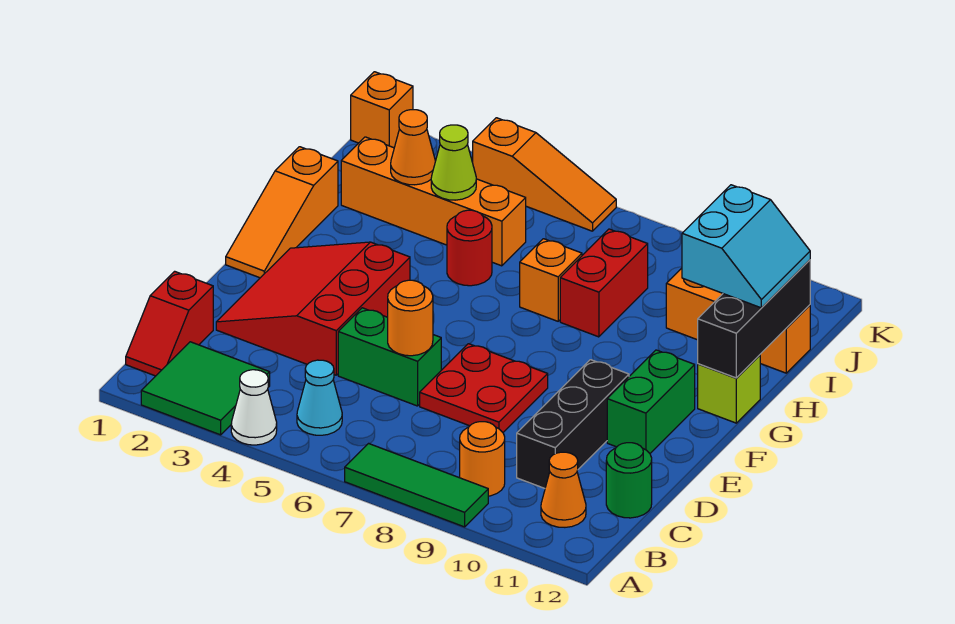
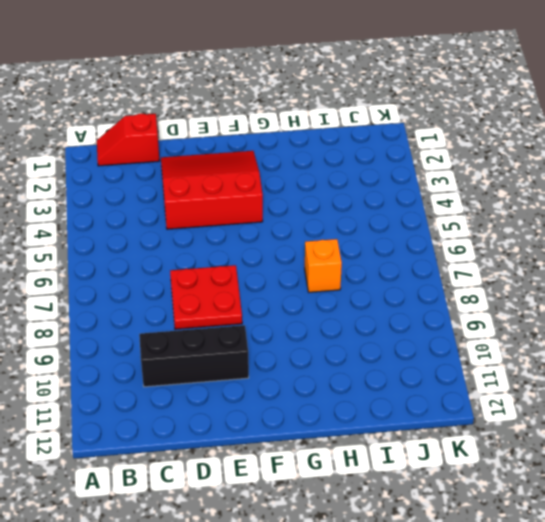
none -> green tile A2:B3 level 1
none -> white cone A4 level 1
none -> green tile A7:A9 level 1

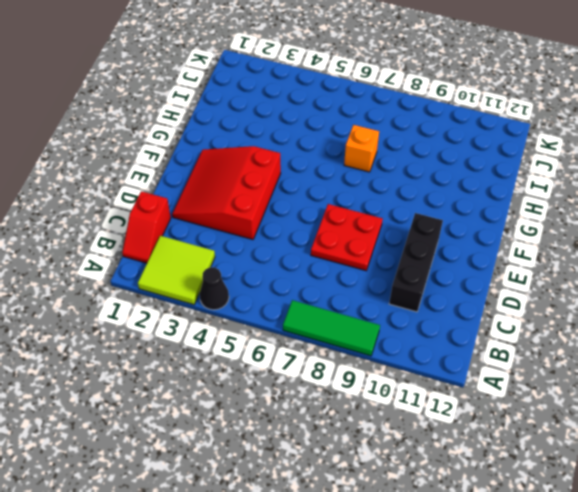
lime tile A2:B3 level 1 -> green tile A2:B3 level 1
black cone A4 level 1 -> white cone A4 level 1
none -> cyan cone B5 level 1
none -> orange round brick B9 level 1
none -> orange cone B11 level 1

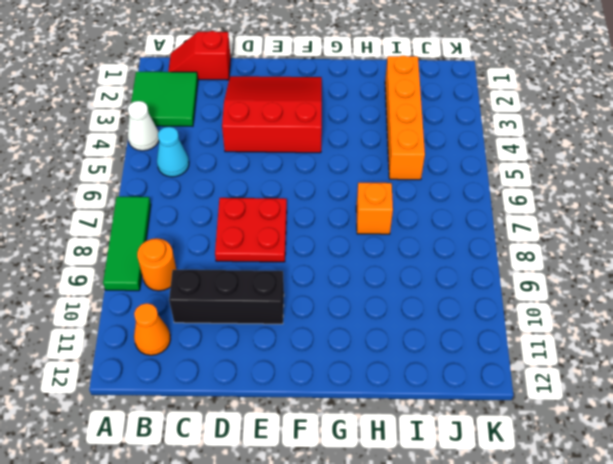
none -> green round brick C12 level 1
none -> green brick D5:D6 level 1
none -> green brick E11:F11 level 1

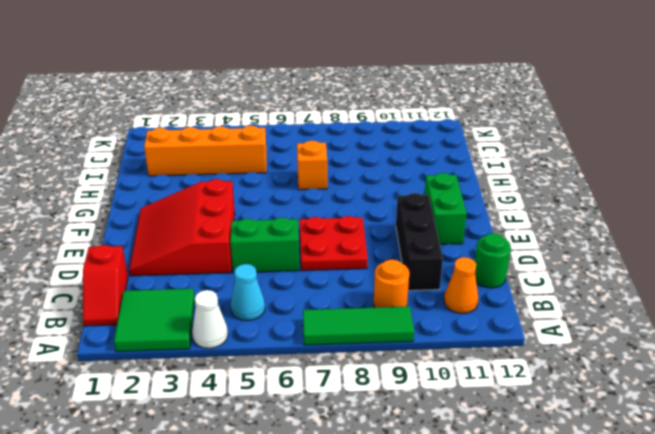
none -> orange slope F1:H1 level 1 top H
none -> lime brick G12 level 1
none -> red round brick H5 level 1

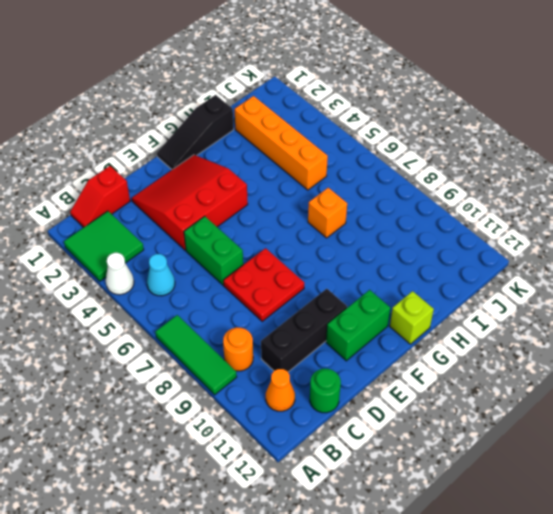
black slope F1:H1 level 1 top H -> orange slope F1:H1 level 1 top H
none -> red round brick H5 level 1
none -> red brick H8:I8 level 1
none -> orange brick I10:I12 level 1

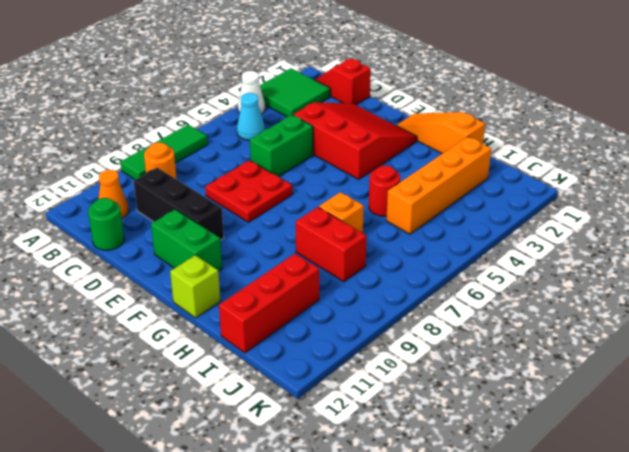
red brick I10:I12 level 1 -> orange brick I10:I12 level 1
none -> orange brick K1 level 1
none -> orange slope K4:K6 level 1 top 4
none -> orange round brick D6 level 2

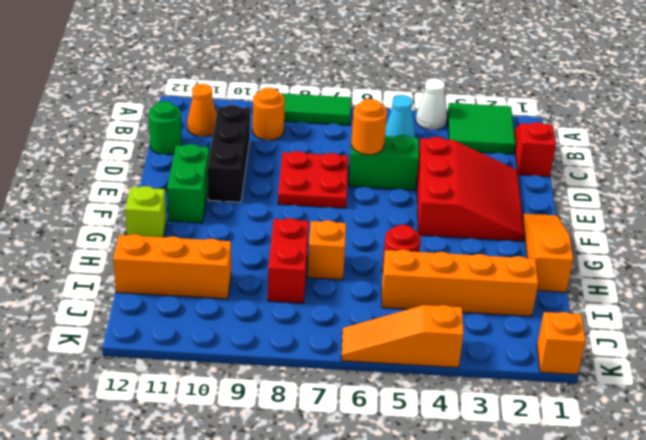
none -> black brick G12:I12 level 2
none -> orange cone I3 level 2
none -> lime cone I4 level 2

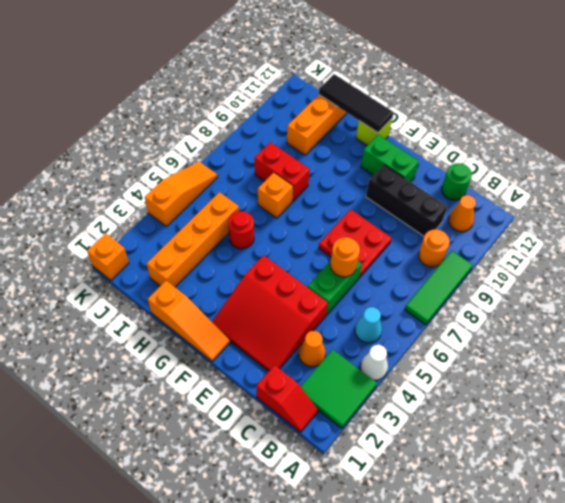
orange cone C3 level 1 -> orange cone I3 level 2
black tile G12:I12 level 2 -> black brick G12:I12 level 2
none -> lime cone I4 level 2
none -> cyan slope H11:I12 level 3 top 11

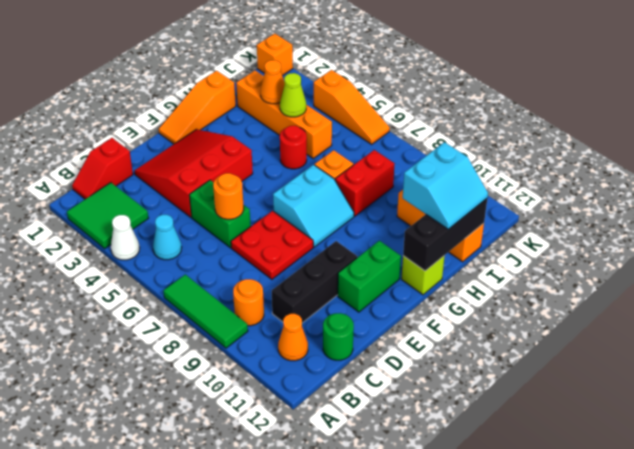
cyan slope F7:G8 level 1 top 7 -> none

